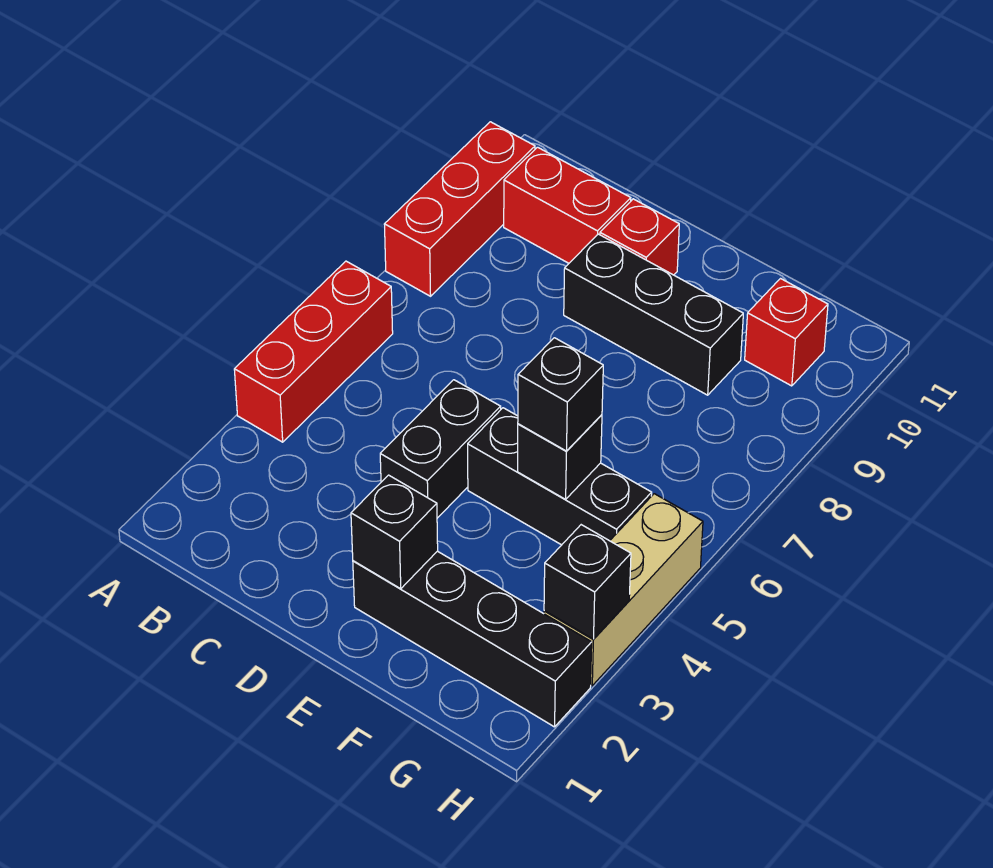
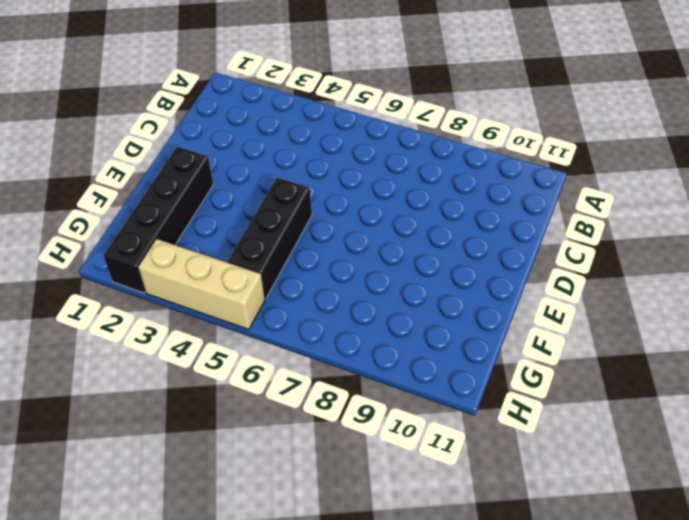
none -> red brick A4:A6 level 1
none -> red brick A8:A10 level 1
none -> red brick B10:C10 level 1

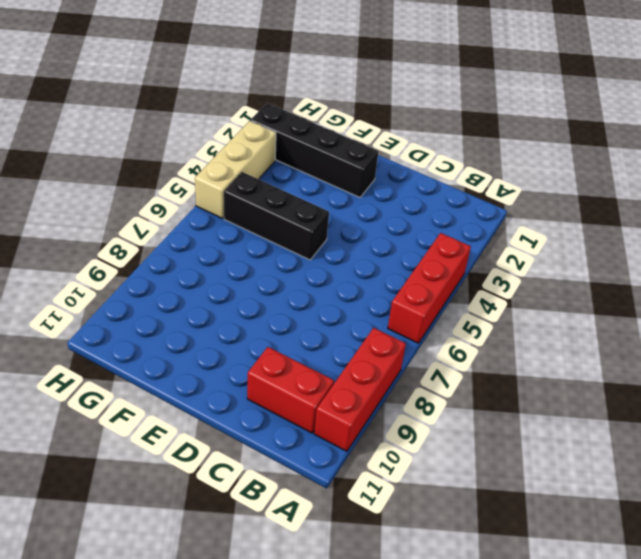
none -> black brick D4:D5 level 1
none -> black brick D9:F9 level 1
none -> red brick D10 level 1

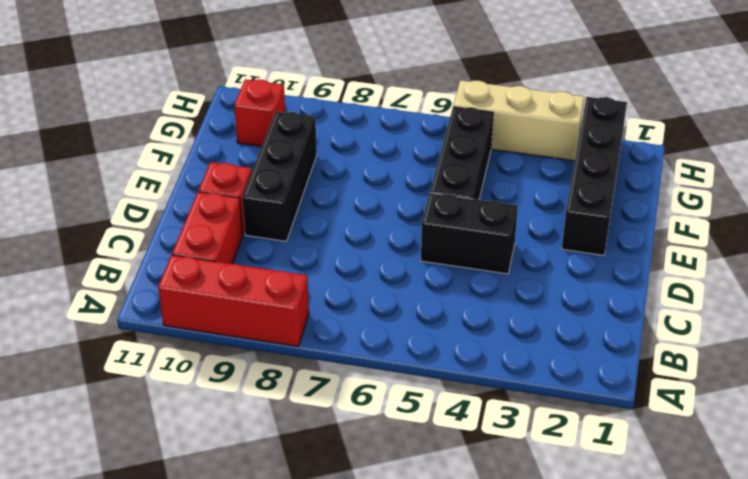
none -> red brick A4:A6 level 1
none -> black brick E2 level 2
none -> black brick F5 level 2

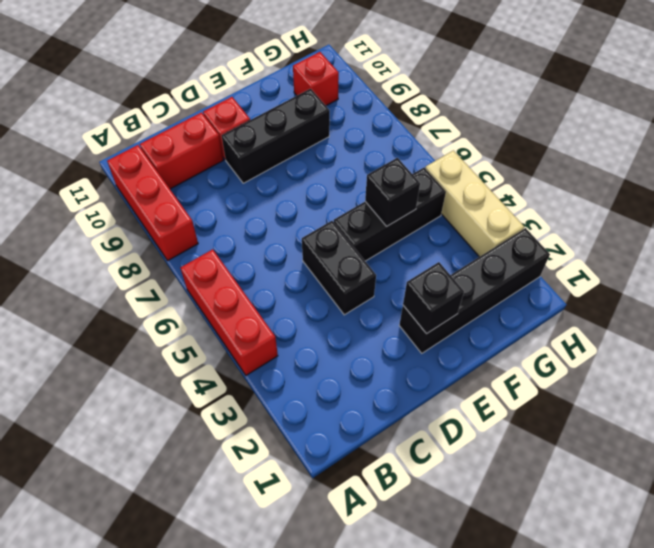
none -> black brick H3 level 2
none -> black brick F5 level 3

